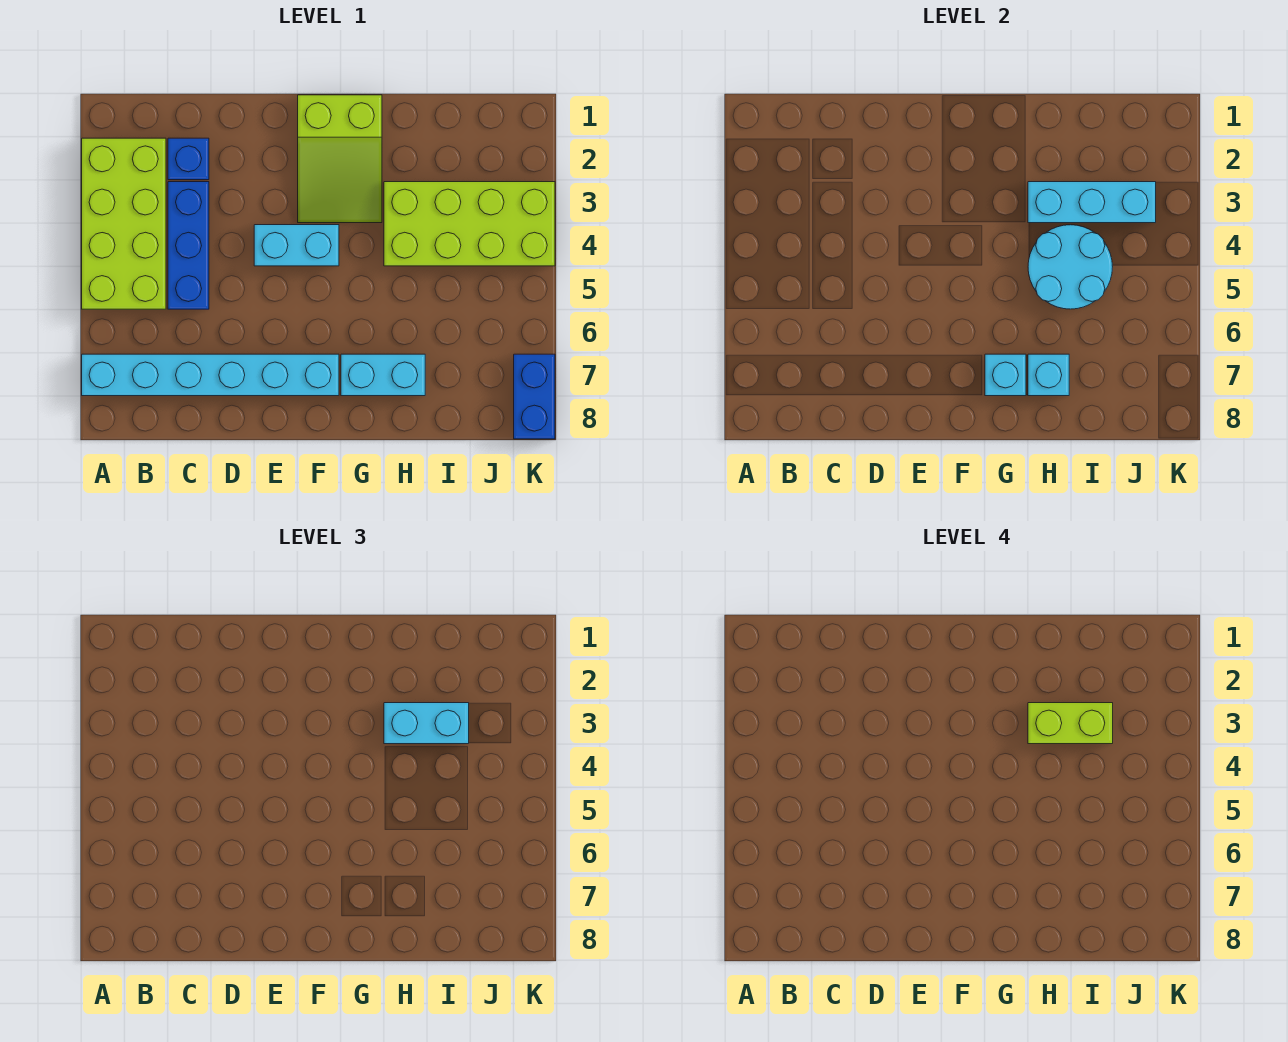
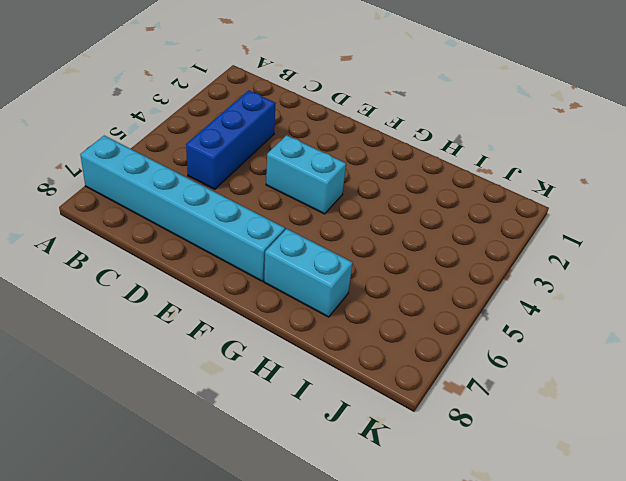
none -> lime brick A2:B5 level 1
none -> blue brick C2 level 1
none -> lime slope F1:G3 level 1 top 1

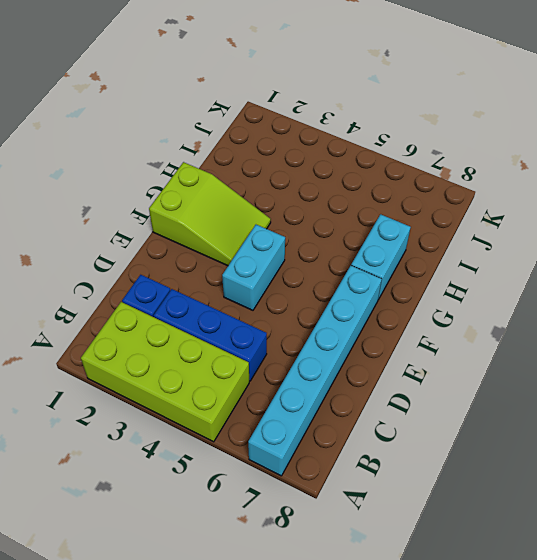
none -> lime brick H3:K4 level 1
none -> blue brick K7:K8 level 1
none -> cyan brick G7 level 2

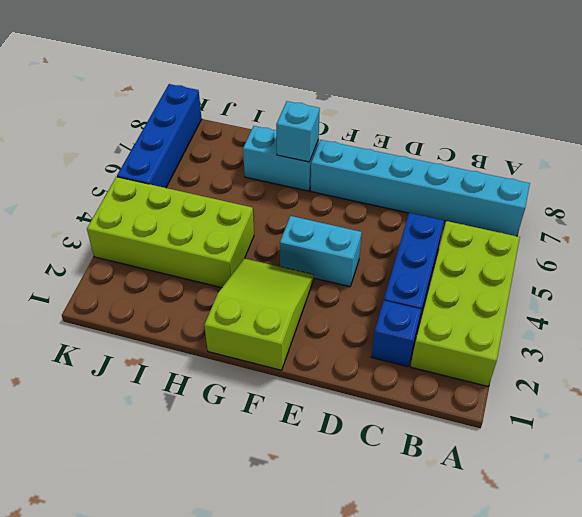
blue brick K5:K8 level 1 -> blue brick K7:K8 level 1
none -> cyan brick H3:J3 level 2
none -> cyan round brick H4:I5 level 2
none -> cyan brick H7 level 2

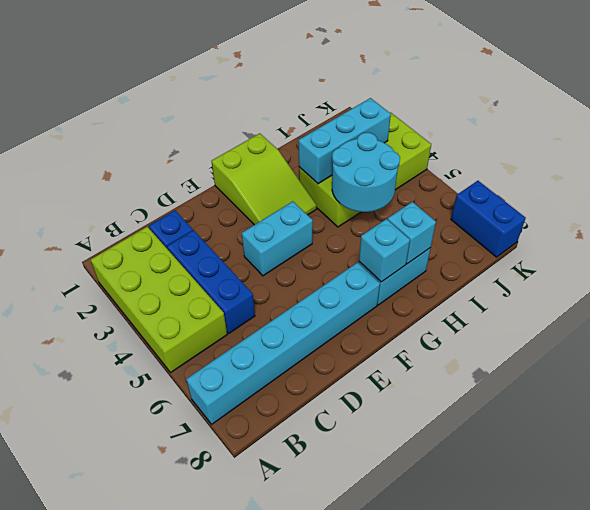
none -> cyan brick H3:I3 level 3
none -> lime brick H3:I3 level 4

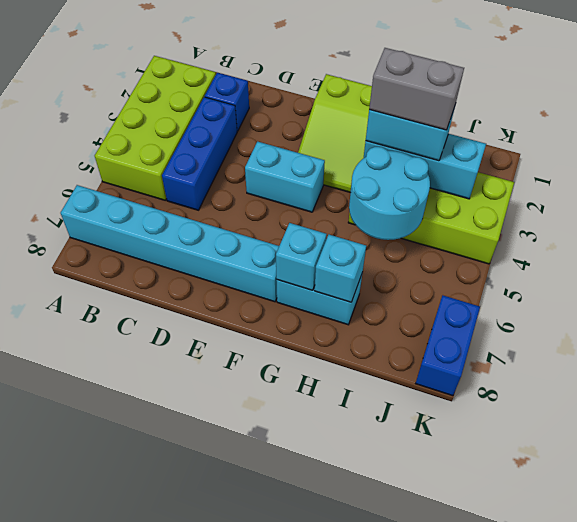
grey brick H3:I3 level 4 -> lime brick H3:I3 level 4

